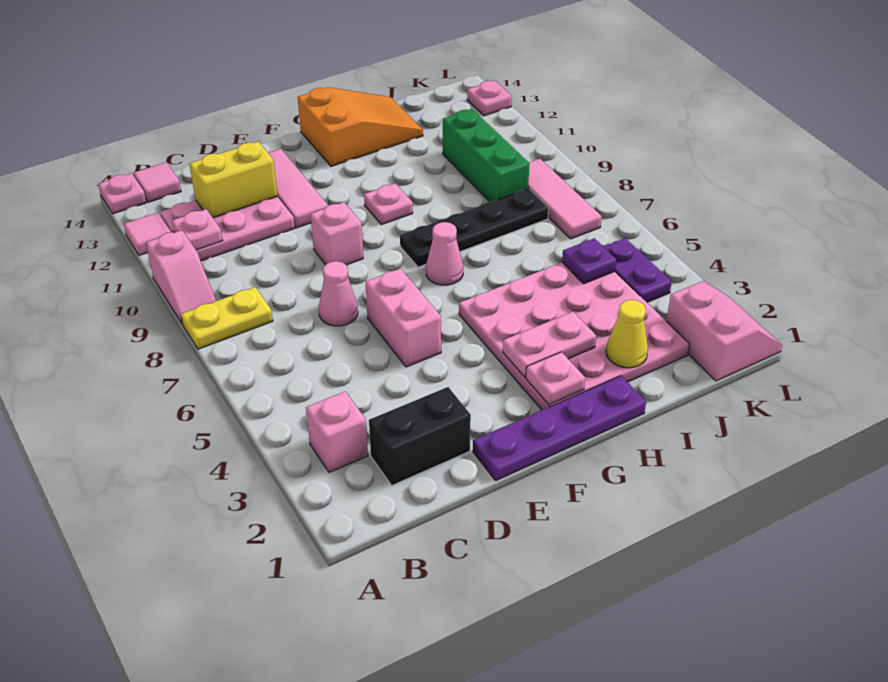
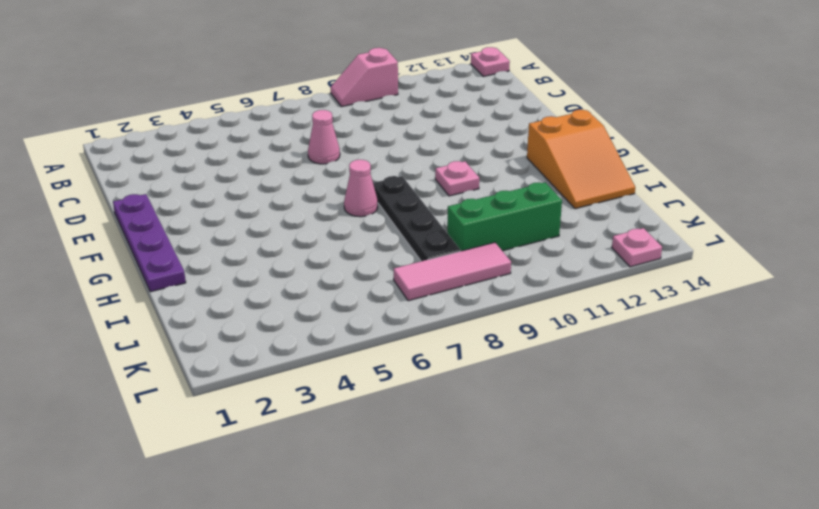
none -> yellow plate A8:B8 level 1
none -> pink tile A12 level 1
none -> pink brick B3 level 1

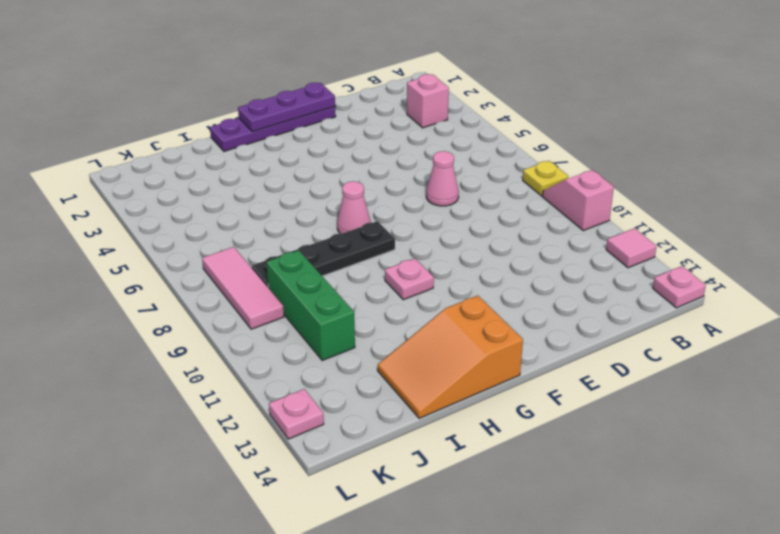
yellow plate A8 level 1 -> yellow plate A8:B8 level 1
purple plate E1:G1 level 2 -> none
none -> pink plate B11:D12 level 1
none -> pink tile B14 level 1
none -> black brick C2:D2 level 1

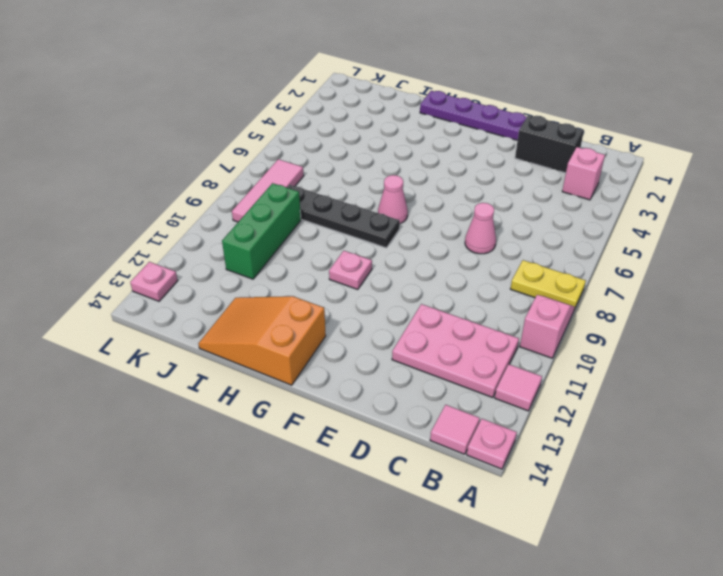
none -> pink brick E5:E6 level 1
none -> pink brick E9 level 1
none -> pink tile E11:E13 level 1

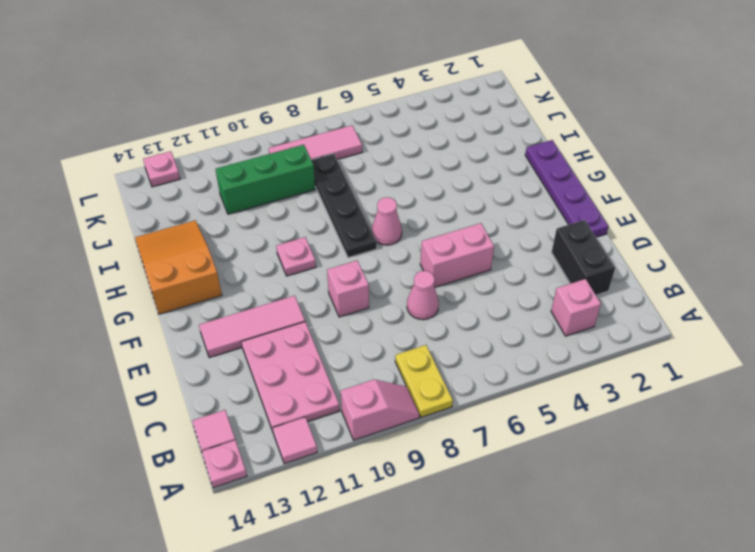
none -> pink plate G2:J5 level 1
none -> pink slope K1:L2 level 1 top K
none -> purple plate K4:K5 level 1

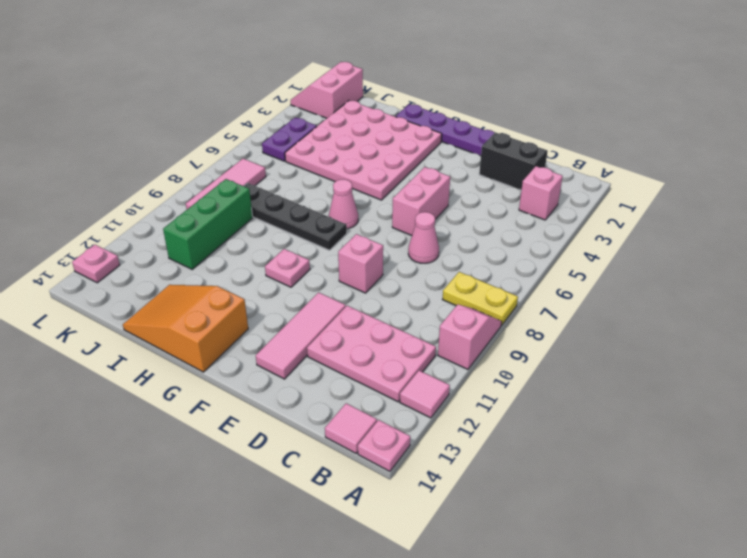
none -> pink plate B11 level 2
none -> yellow brick C12:D12 level 2
none -> pink plate G2 level 2

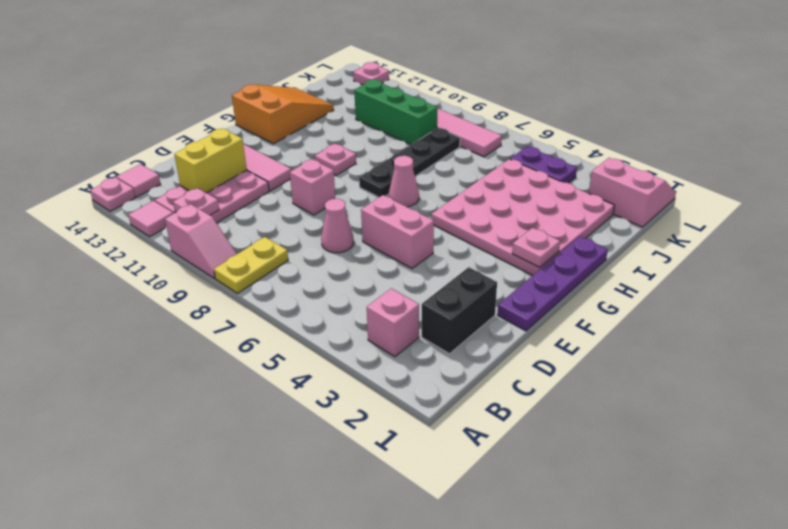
none -> pink plate G3:H3 level 2
none -> yellow cone I2 level 2
none -> purple plate J5 level 2

